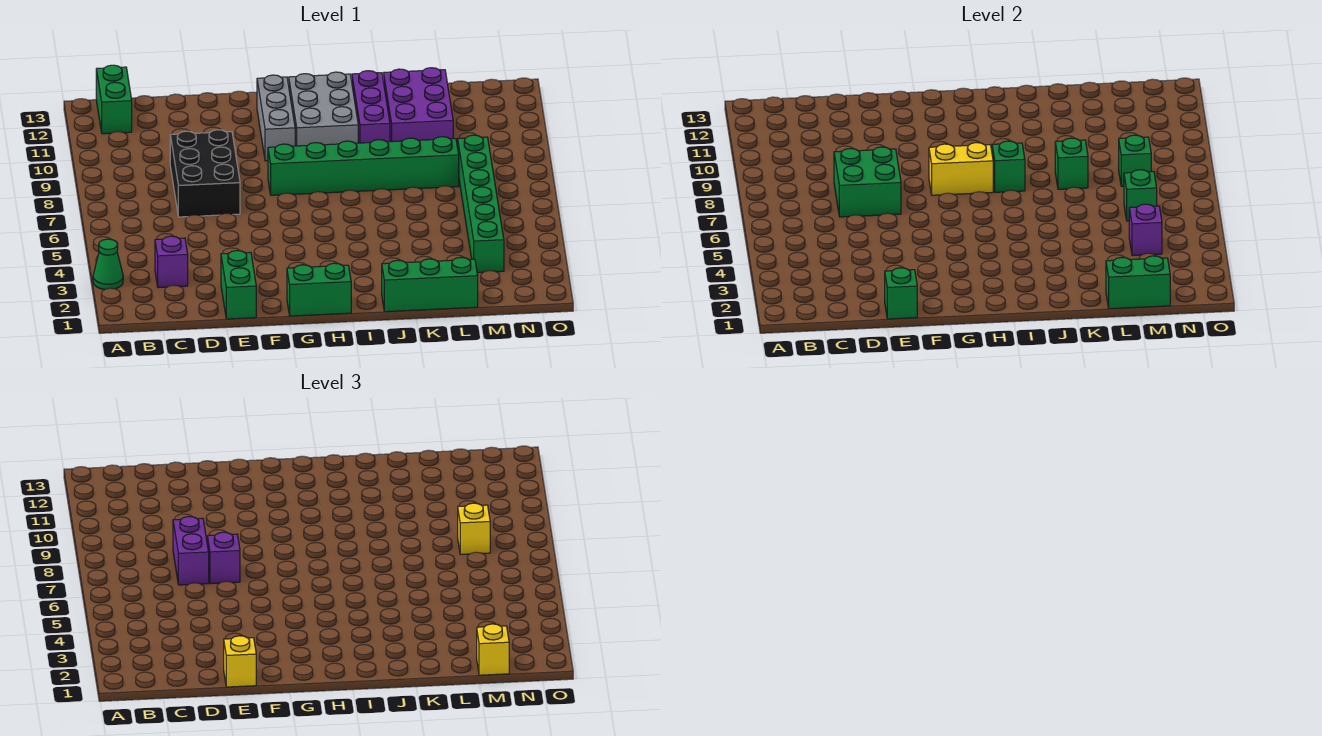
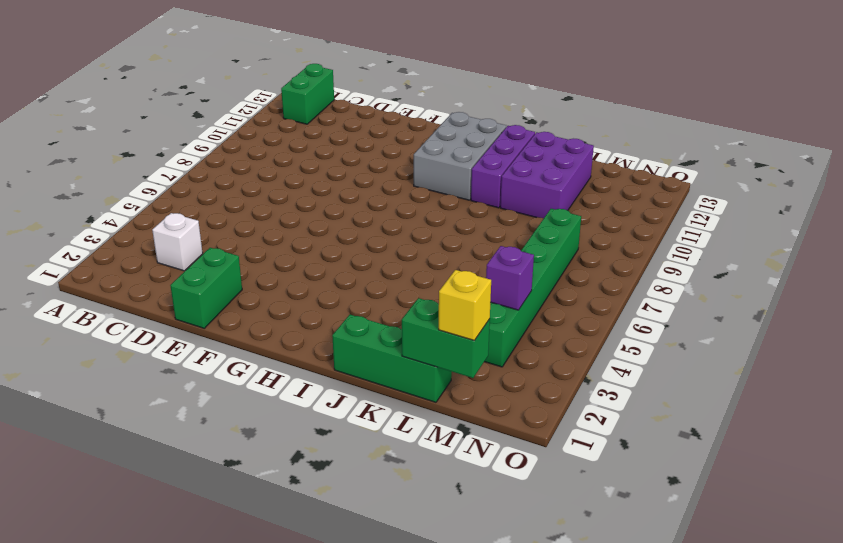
white brick C3 level 1 -> purple brick C3 level 1
none -> green cone A3 level 1
none -> black brick D7:E9 level 1
none -> green brick G1:H1 level 1

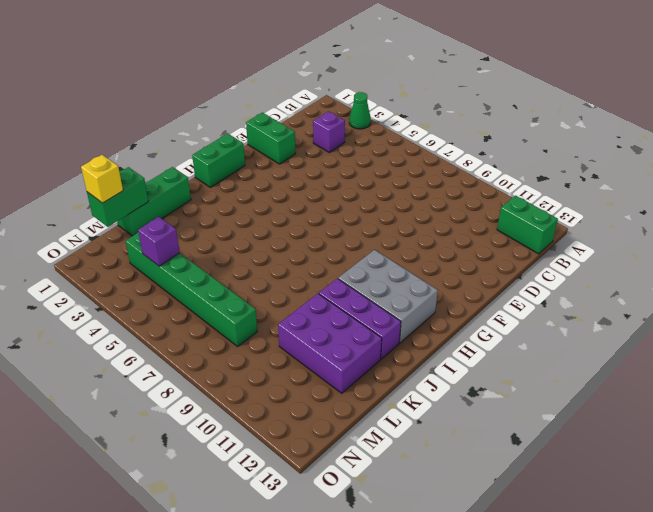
none -> black brick D7:E9 level 1
none -> green brick G8:L8 level 1
none -> grey brick G10:G12 level 1

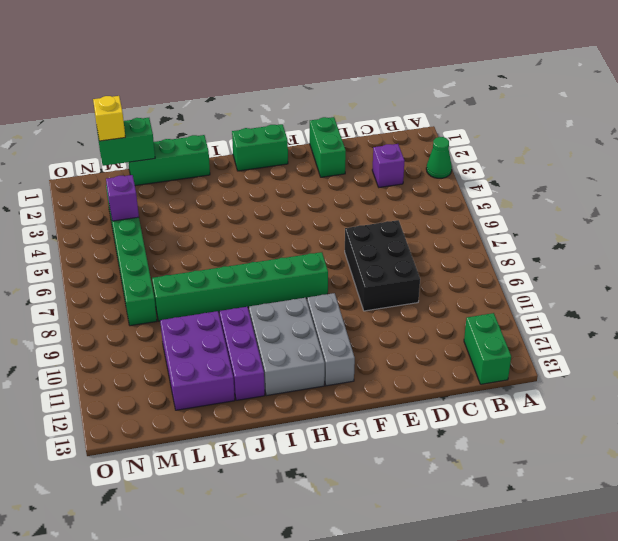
none -> green brick D7:E8 level 2
none -> green brick E1 level 2
none -> yellow brick G8:H8 level 2

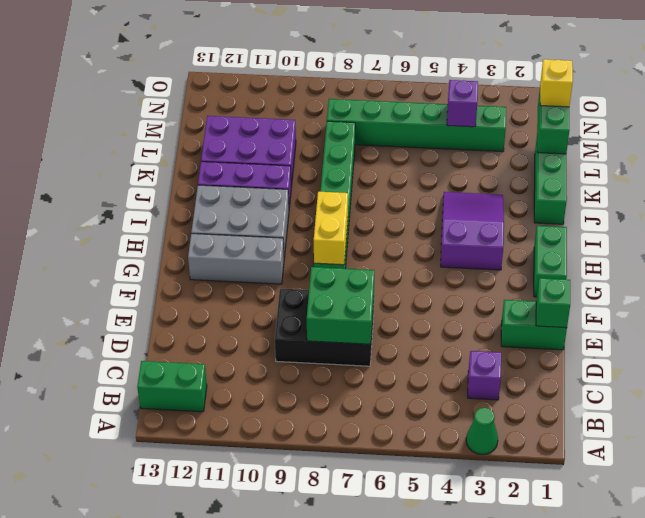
purple slope H3:J4 level 1 top H -> none
none -> green brick I8 level 2
none -> green brick K8 level 2
none -> green brick M6 level 2

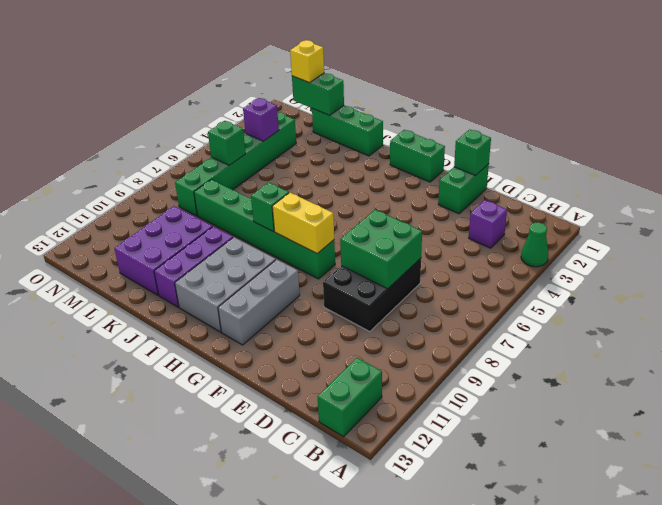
none -> green brick K8 level 2
none -> green brick M8 level 2
none -> purple brick D7:D8 level 3

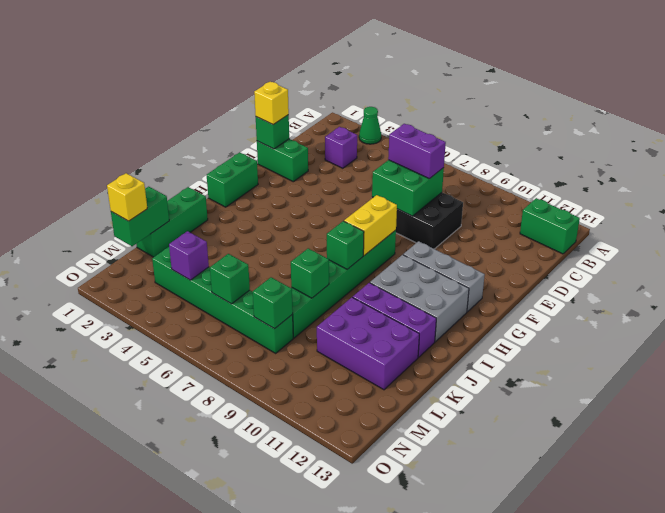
none -> purple brick E7 level 3
none -> yellow brick M8 level 3

